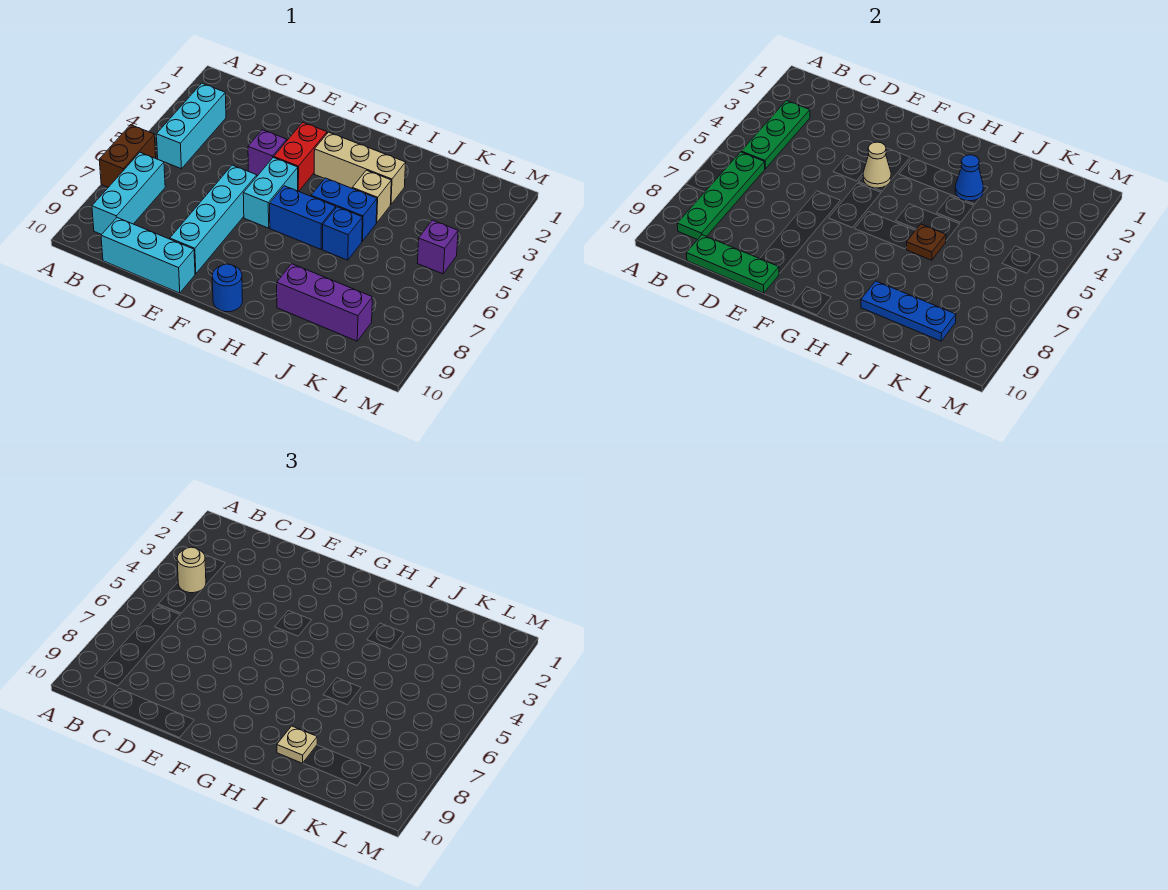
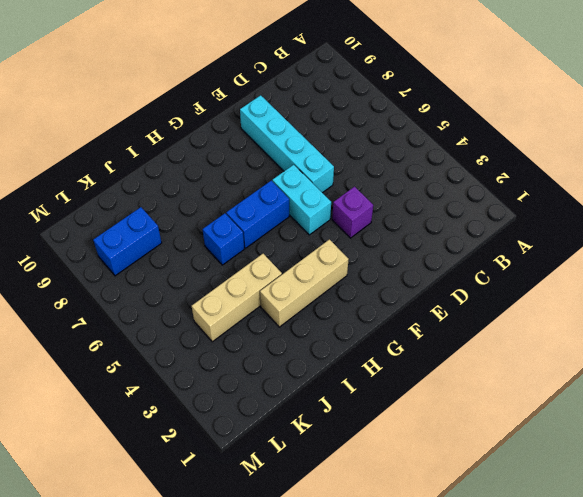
tan brick I4:K4 level 1 -> tan brick I4 level 1
blue brick K8:L8 level 1 -> blue brick H5:I5 level 1
none -> brown brick A6:A7 level 1
none -> cyan brick B3:B5 level 1
none -> cyan brick B7:B9 level 1

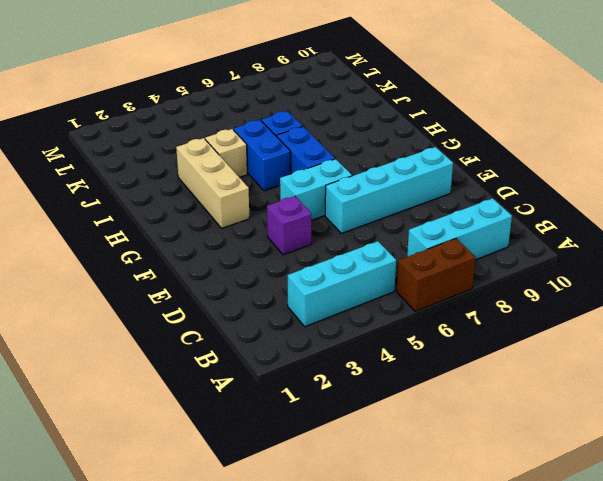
none -> cyan brick C10:E10 level 1
none -> red brick F3:F4 level 1
none -> blue round brick G10 level 1

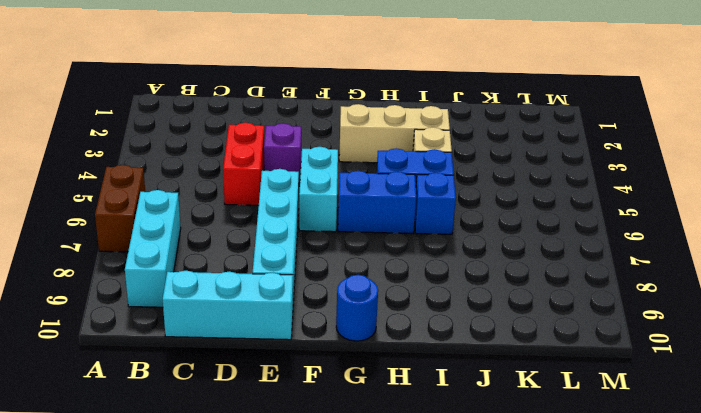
red brick D4:D5 level 1 -> red brick F3:F4 level 1
none -> cyan brick B3:B5 level 1
none -> purple brick I9:K9 level 1
none -> purple brick L5 level 1

